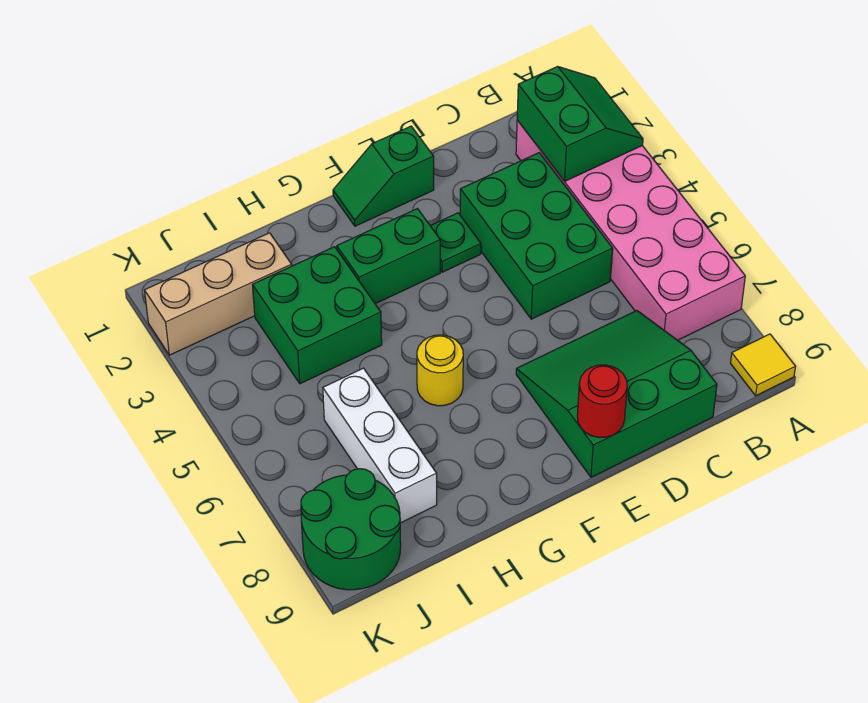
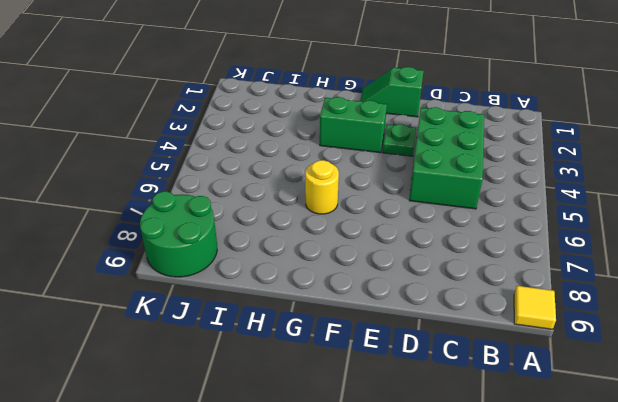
none -> pink brick A2:B7 level 1
none -> green slope C7:E9 level 1 top 9
none -> green brick H3:I4 level 1

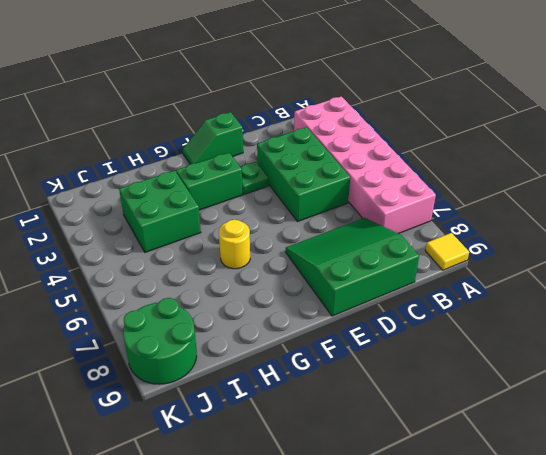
none -> tan brick I2:K2 level 1
none -> white brick I6:I8 level 1
none -> green slope A2:B3 level 2 top B

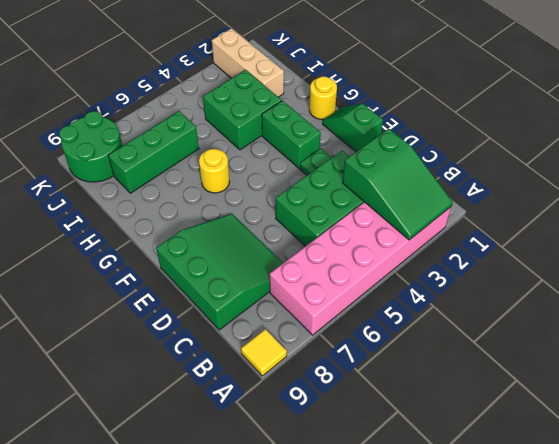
green slope A2:C3 level 2 top C -> green slope A2:B3 level 2 top B
yellow round brick G1 level 1 -> none
green brick I6:I8 level 1 -> white brick I6:I8 level 1
none -> red round brick E9 level 2

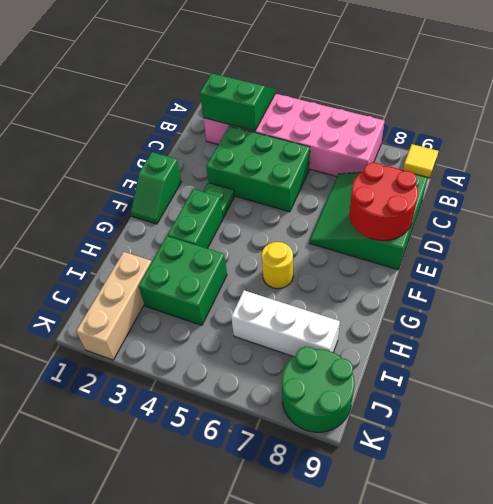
red round brick D8:E9 level 2 -> red round brick E9 level 2

